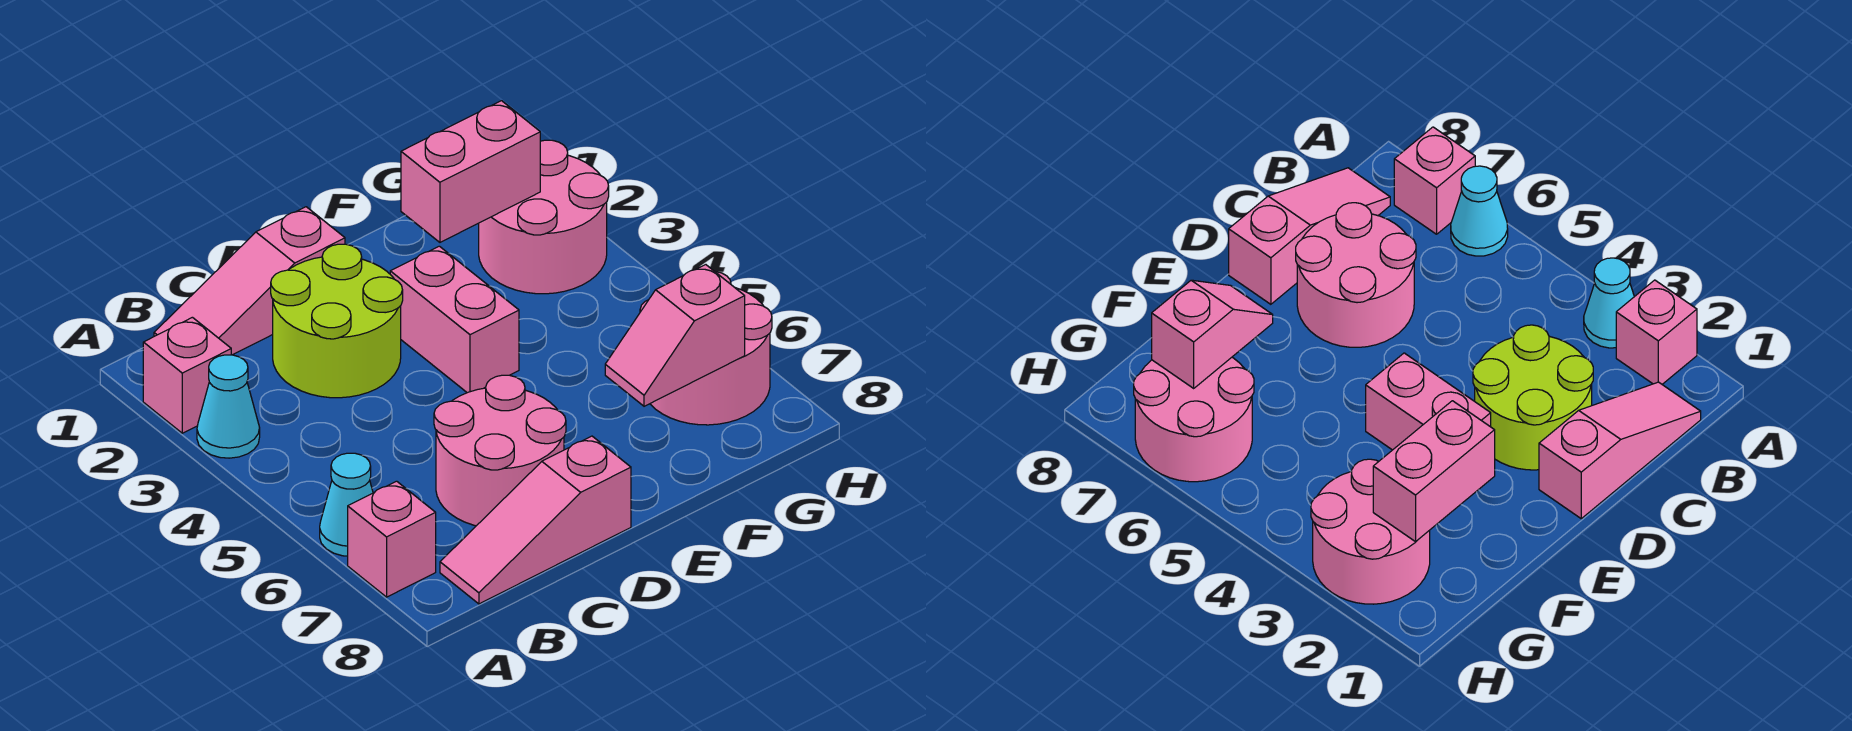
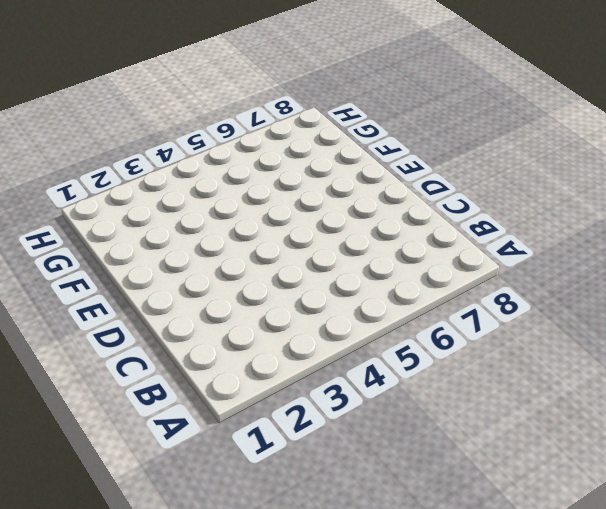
none -> pink brick A2 level 1
none -> cyan cone A3 level 1
none -> cyan cone A6 level 1

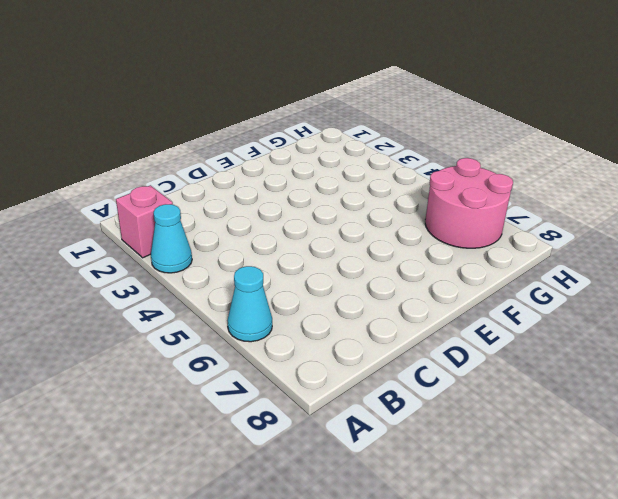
none -> pink brick A7 level 1
none -> pink slope B1:D1 level 1 top D
none -> pink slope B8:D8 level 1 top D

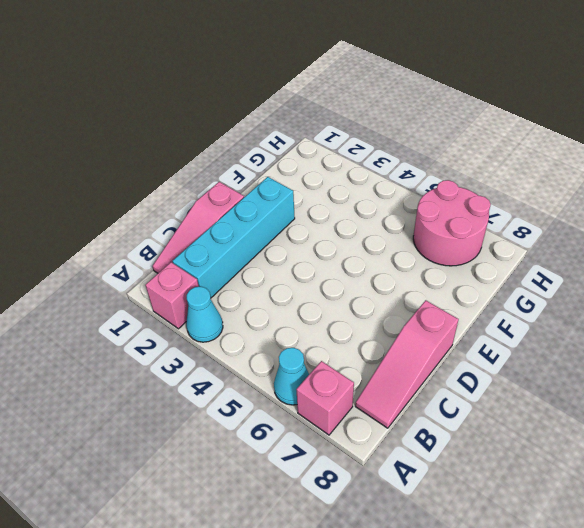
cyan brick B2:E2 level 1 -> lime round brick C2:D3 level 1
none -> pink round brick C6:D7 level 1
none -> pink brick E3:E4 level 1
none -> pink round brick G2:H3 level 1

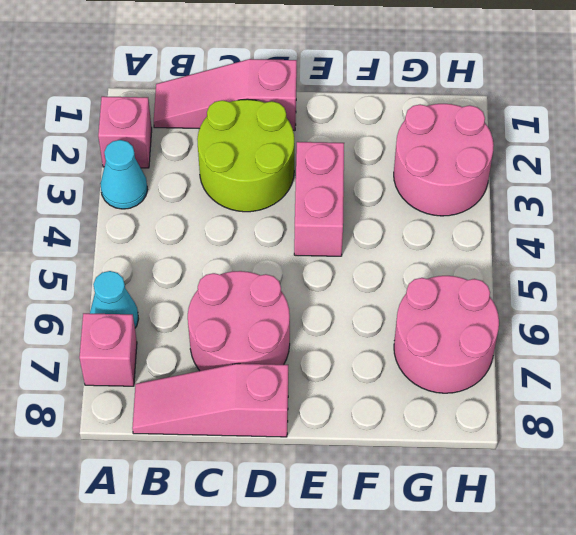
none -> pink brick F2:G2 level 2
none -> pink slope F7:G7 level 2 top G

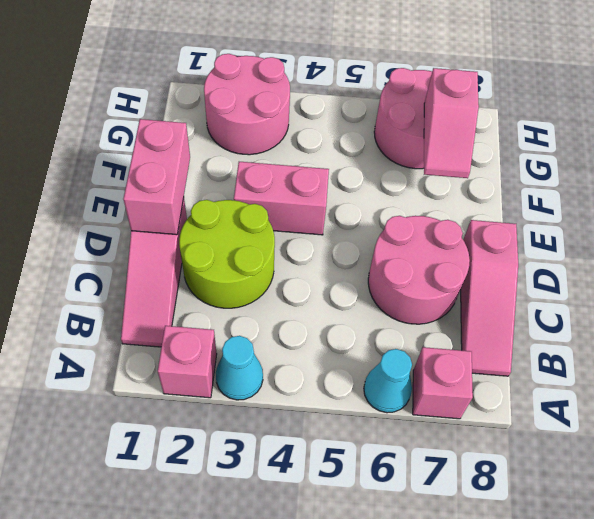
pink brick D1:E1 level 2 -> pink brick F2:G2 level 2

